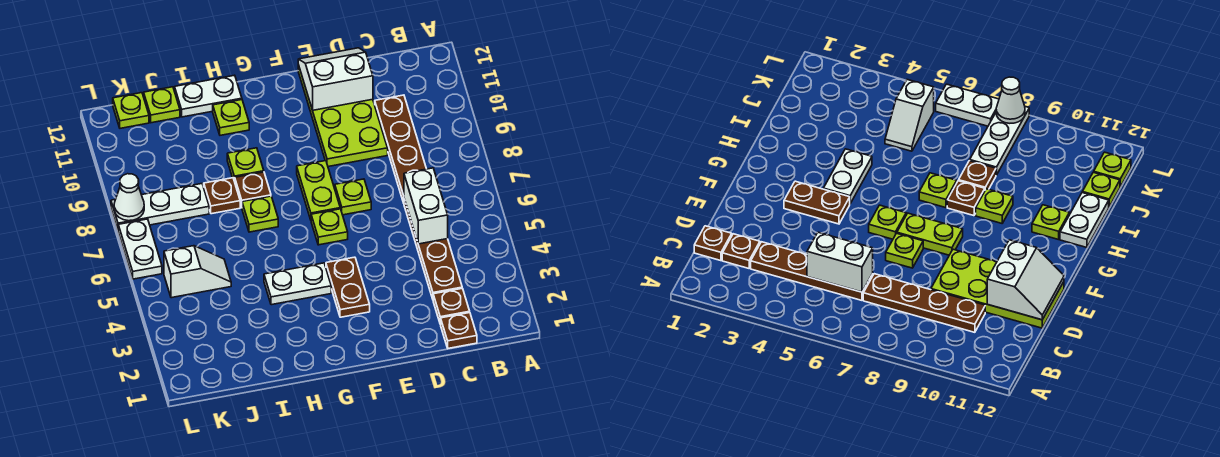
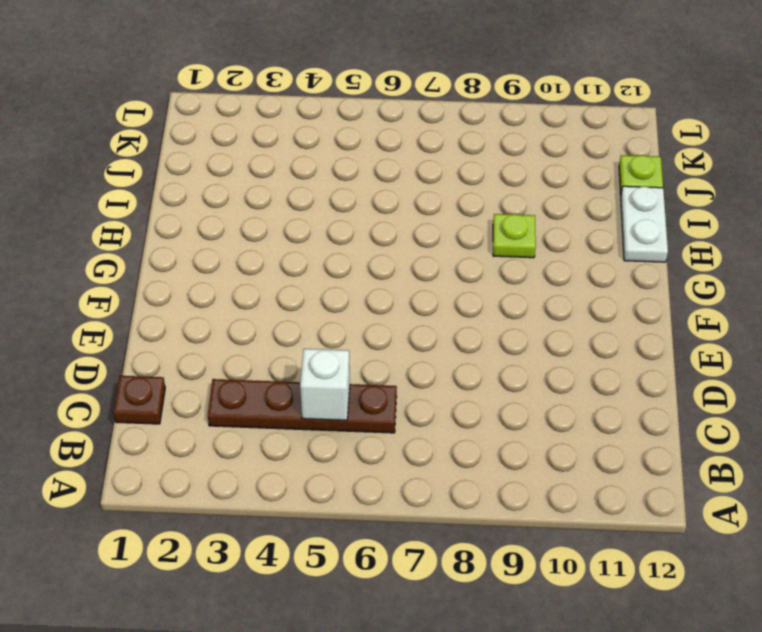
white brick C5 level 2 -> white brick C5:C6 level 2
none -> brown plate C2 level 1
none -> brown plate C7:C10 level 1
none -> lime plate D9:E12 level 1

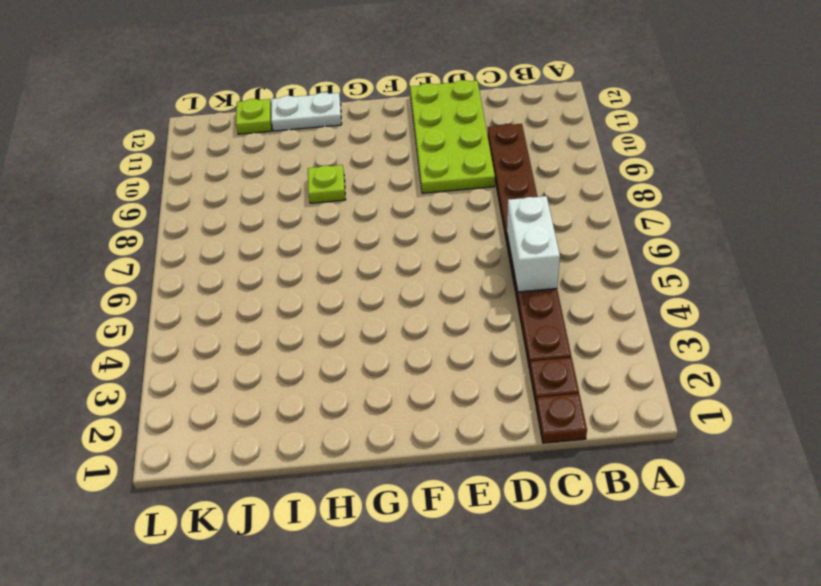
none -> lime plate E7 level 1
none -> brown plate F3:F4 level 1
none -> lime plate F6 level 1

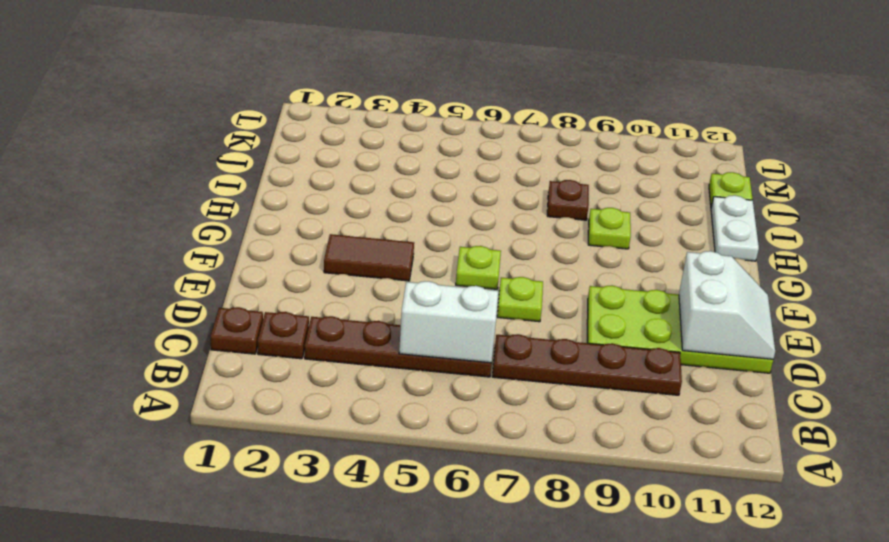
brown tile F3:F4 level 1 -> brown plate F3:F4 level 1
none -> lime plate F7:F8 level 1
none -> white plate G4:H4 level 1
none -> lime plate H7 level 1

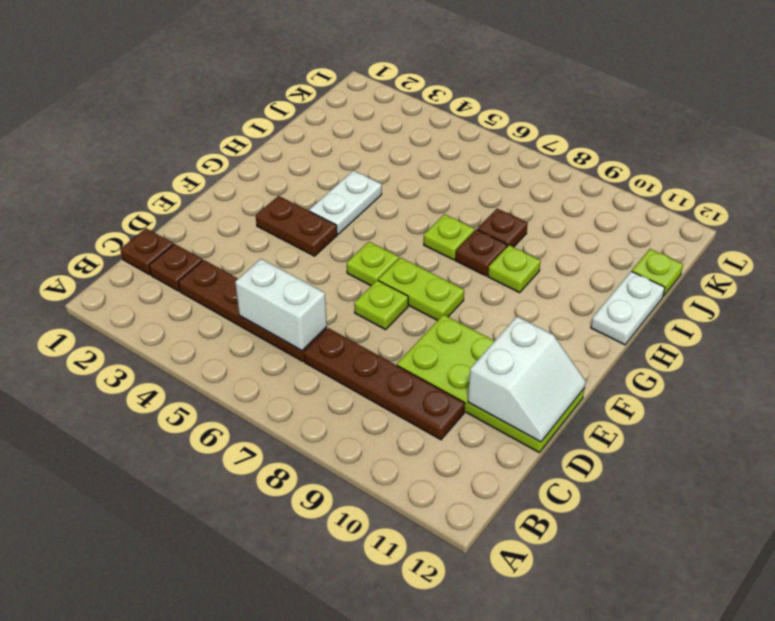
none -> lime plate H11 level 1
none -> white slope J5:K5 level 1 top K
none -> white plate J8:L8 level 1

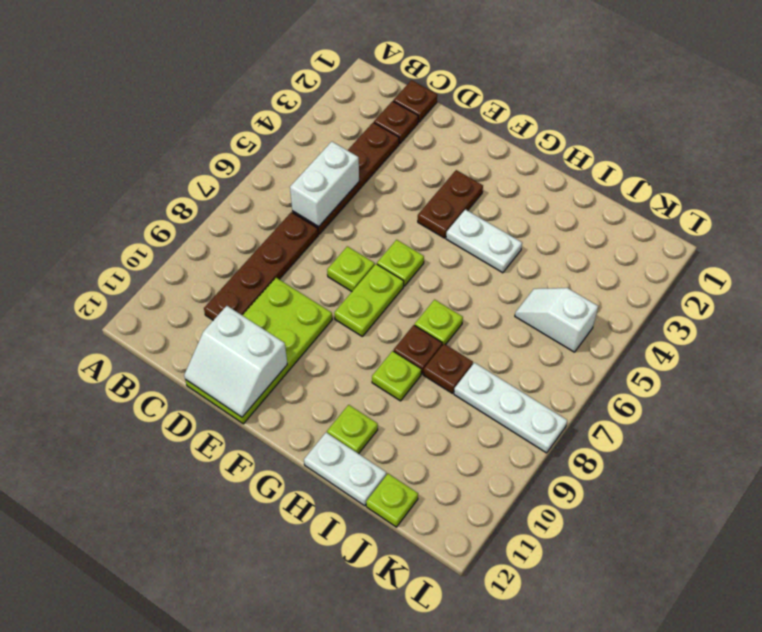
none -> lime plate K12 level 1
none -> white plate L6:L7 level 1
none -> white cone L8 level 2

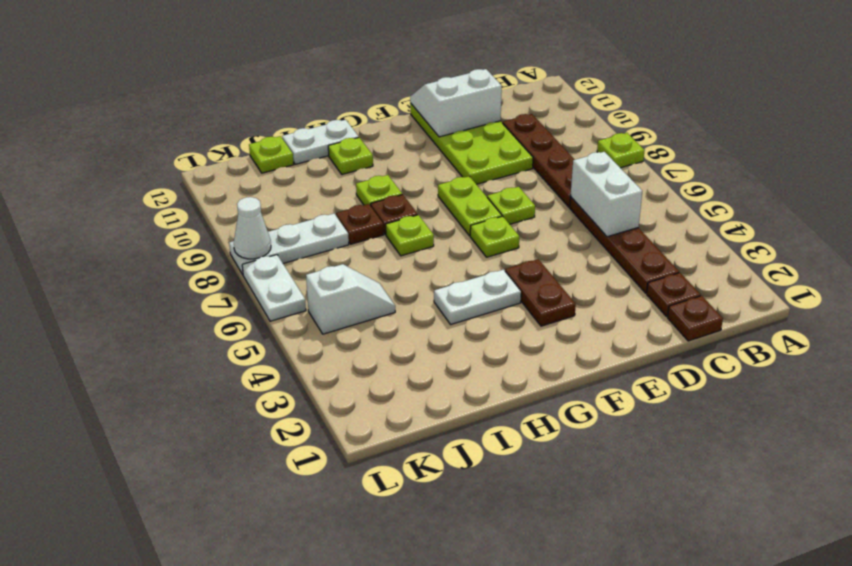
lime plate A8 level 1 -> lime plate K12 level 1

